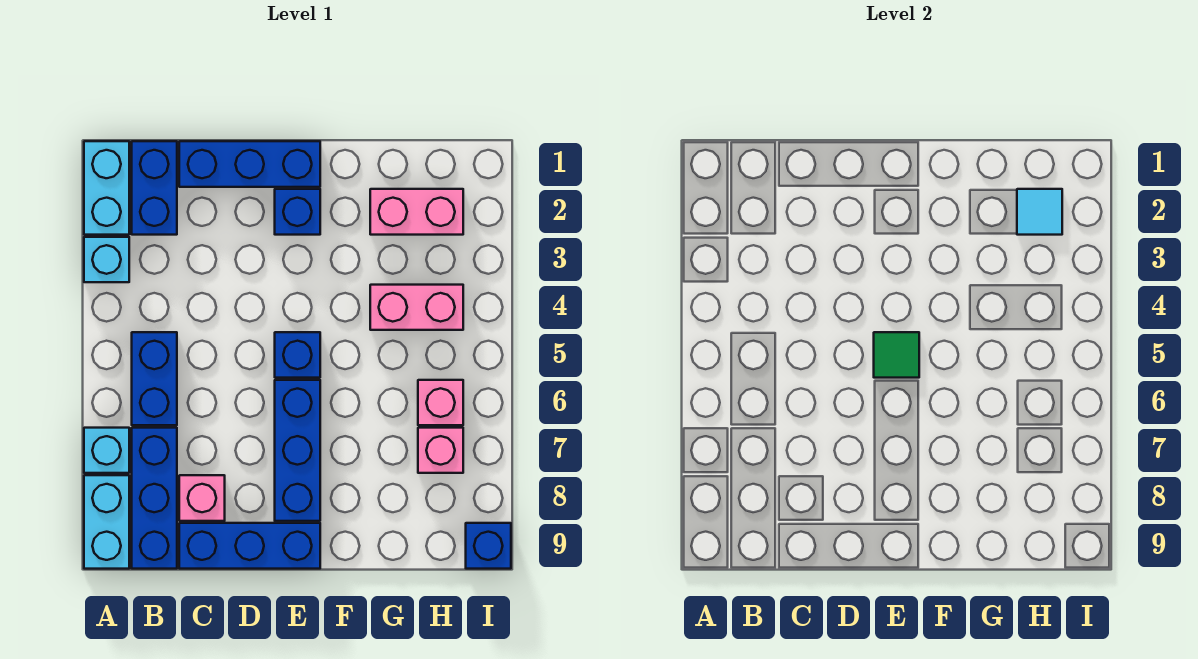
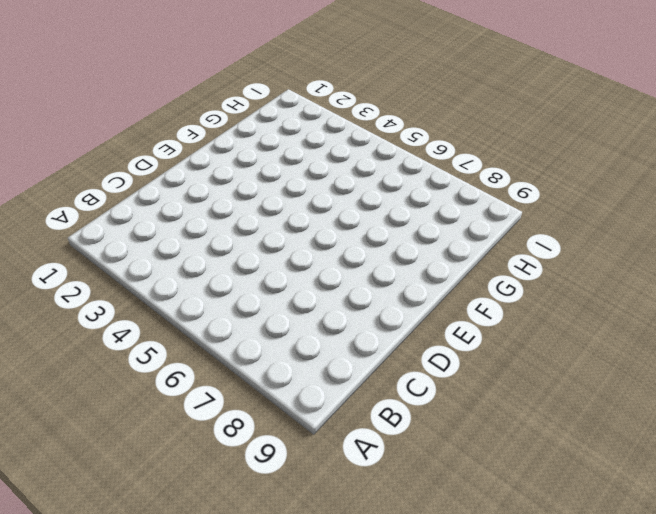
none -> cyan brick A1:A2 level 1
none -> cyan brick A3 level 1
none -> cyan brick A7 level 1

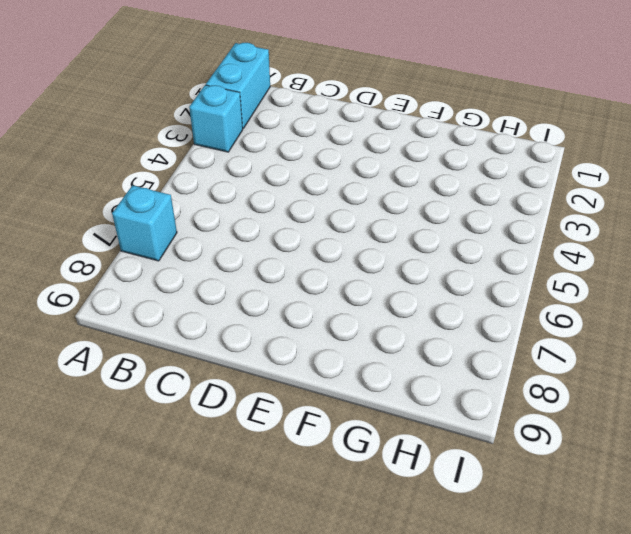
none -> cyan brick A8:A9 level 1
none -> blue brick B1:B2 level 1
none -> blue brick B5:B6 level 1

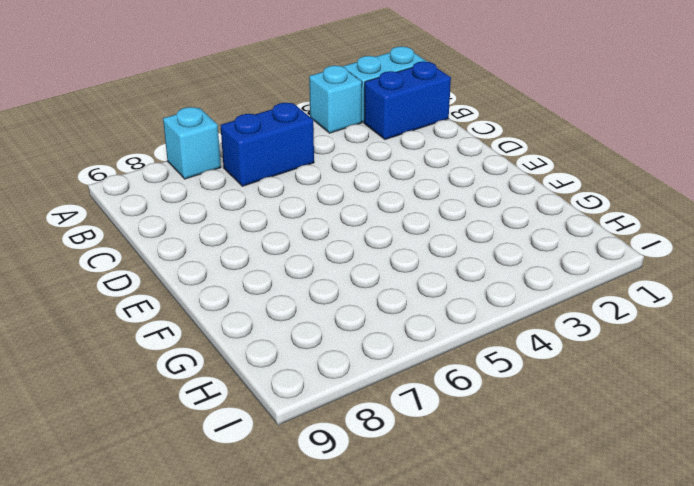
none -> cyan brick A8:A9 level 1
none -> blue brick B7:B9 level 1
none -> blue brick C1:E1 level 1

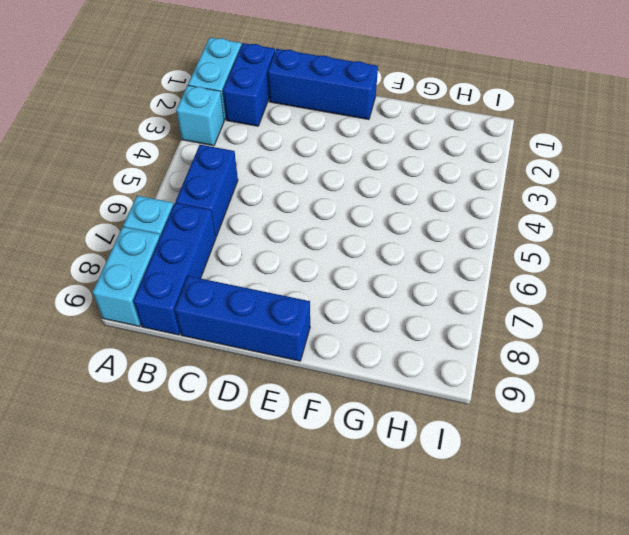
none -> pink brick C8 level 1
none -> blue brick E2 level 1
none -> blue brick E5 level 1

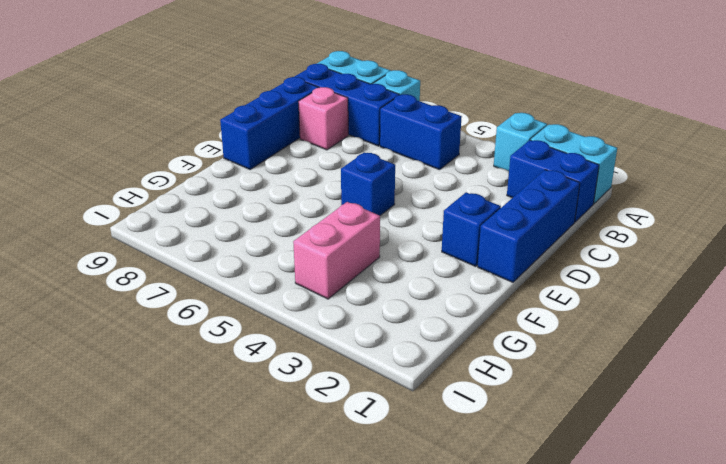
none -> blue brick E6:E8 level 1
none -> pink brick G2:H2 level 1
none -> pink brick H6 level 1

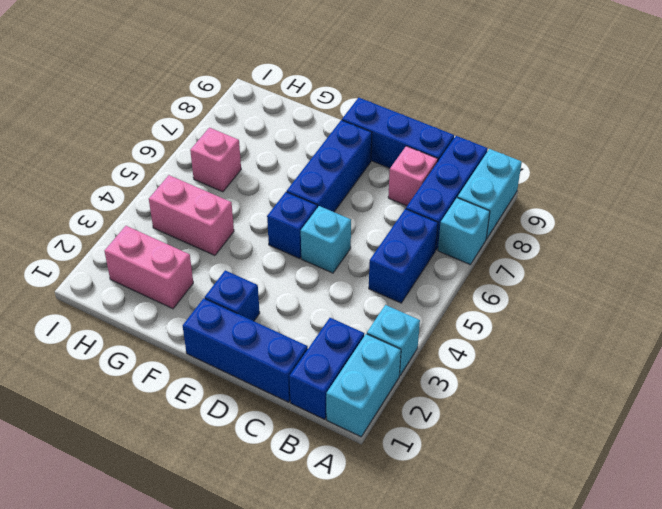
cyan brick D5 level 1 -> none
none -> pink brick H7 level 1
none -> blue brick I9 level 1
none -> green tile E5 level 2

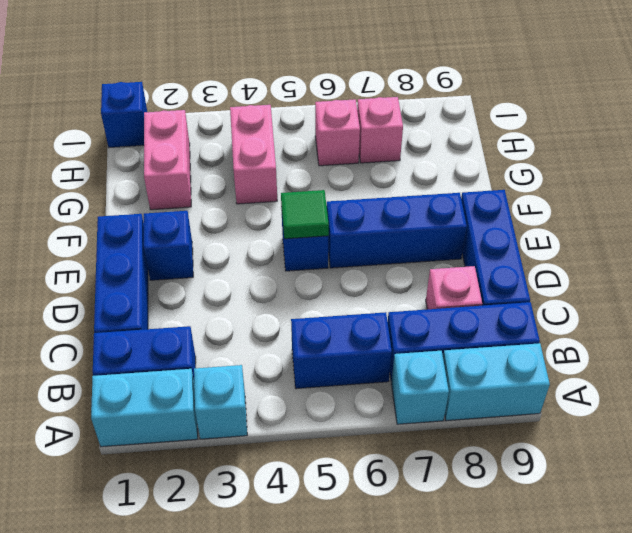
blue brick I1 level 1 -> blue brick I9 level 1
none -> cyan tile H2 level 2

